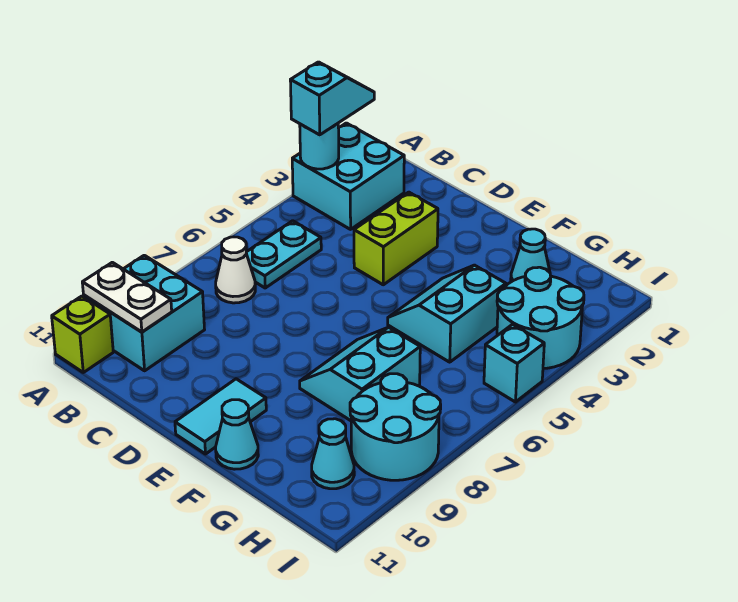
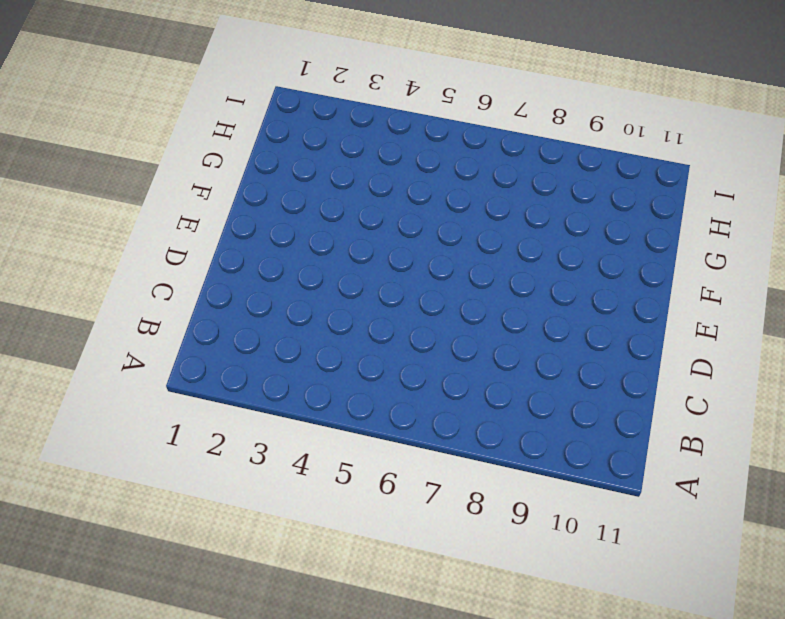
none -> cyan brick A2:B3 level 1
none -> cyan brick A9:B10 level 1
none -> lime brick A11 level 1

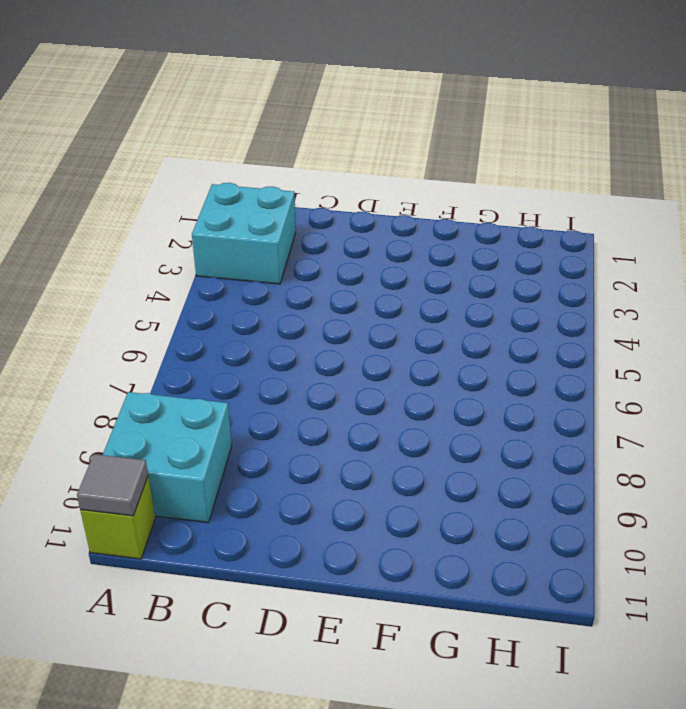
grey tile A11 level 2 -> none
none -> cyan plate B5:B6 level 1
none -> white cone B7 level 1
none -> lime brick D3:D4 level 1

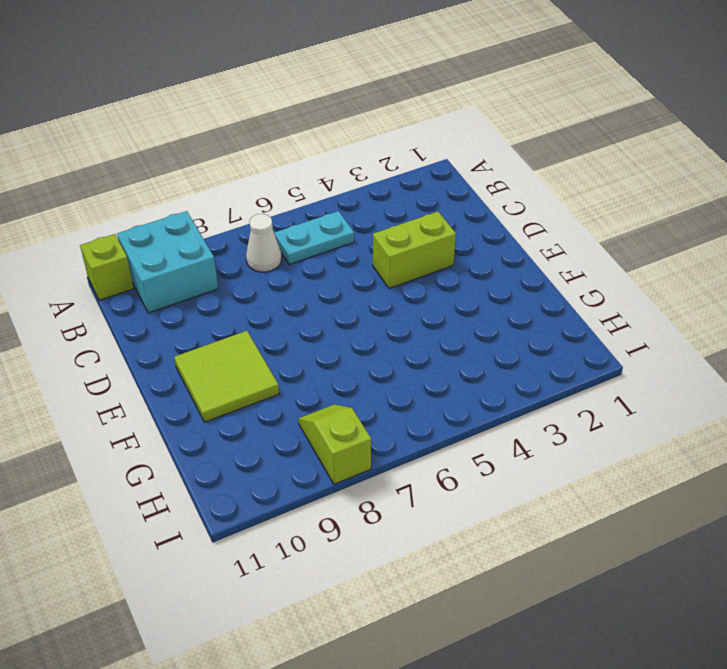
lime tile E9:F10 level 1 -> cyan tile E10:E11 level 1
lime slope H8:I8 level 1 top I -> cyan round brick H8:I9 level 1
none -> cyan brick A2:B3 level 1
none -> cyan slope F4:G5 level 1 top G
none -> cyan slope F7:G8 level 1 top G

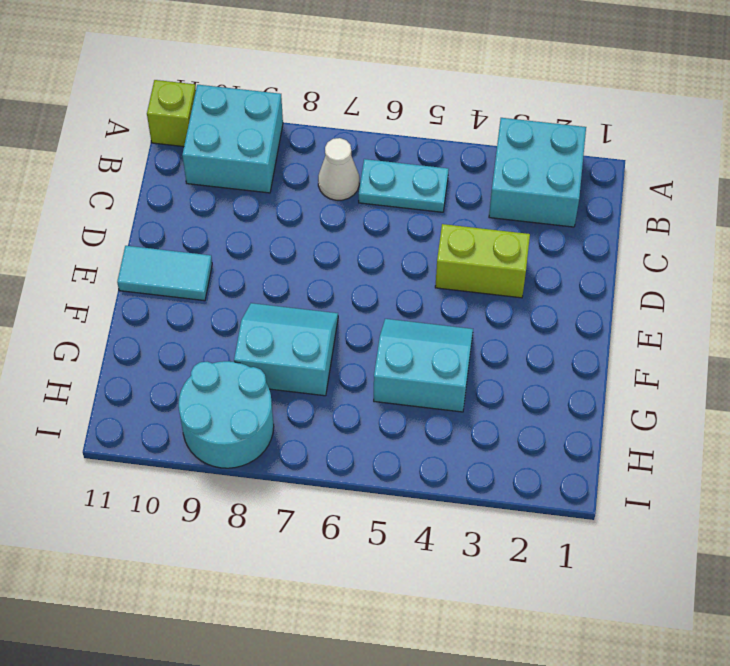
none -> cyan cone F11 level 1
none -> cyan cone G2 level 1
none -> cyan round brick H3:I4 level 1

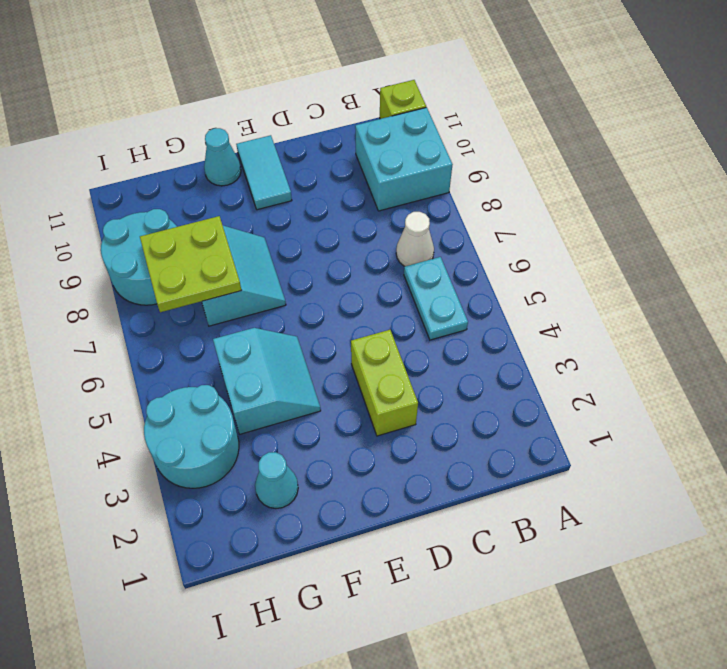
lime plate G7:H8 level 2 -> none
none -> cyan brick A2:B3 level 1
none -> cyan cone H10 level 1
none -> cyan brick I5 level 1

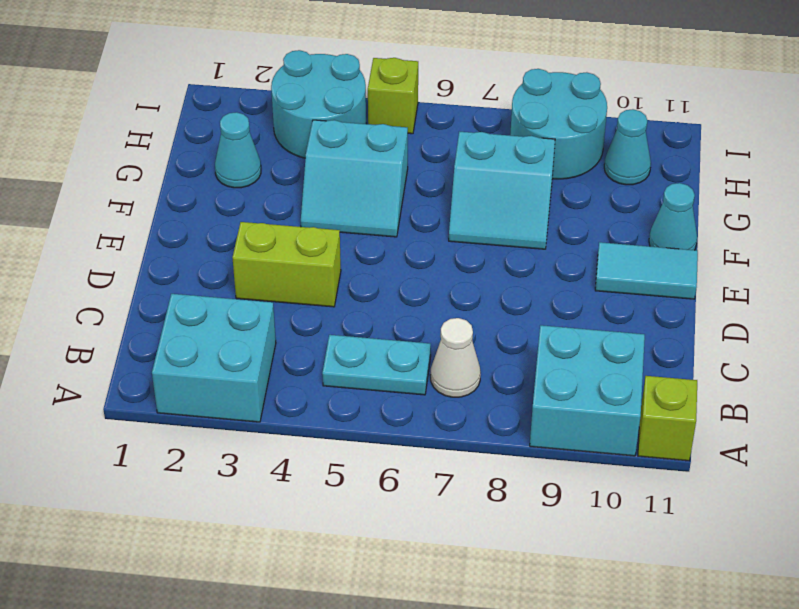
lime brick I5 level 1 -> cyan brick I5 level 1
none -> cyan round brick A3 level 2
none -> white plate A10:B10 level 2
none -> cyan slope A2:A3 level 3 top 3

